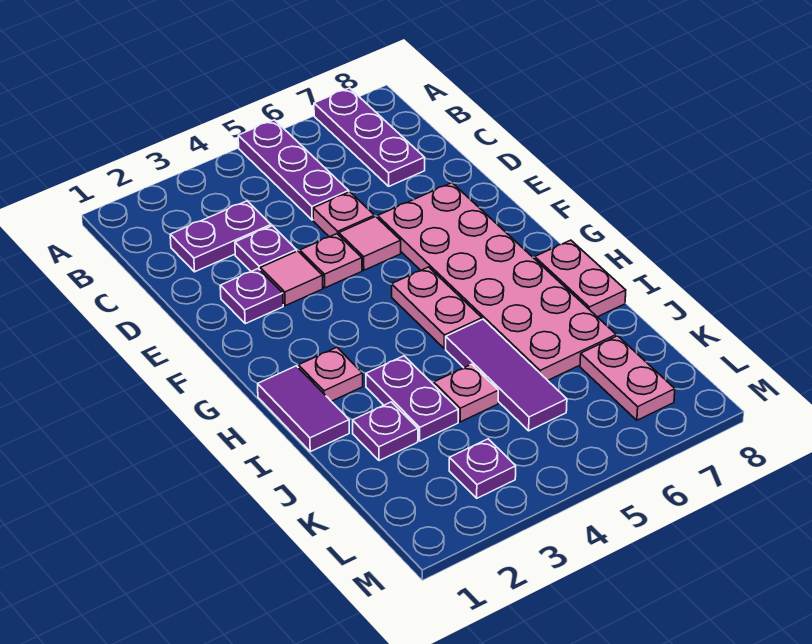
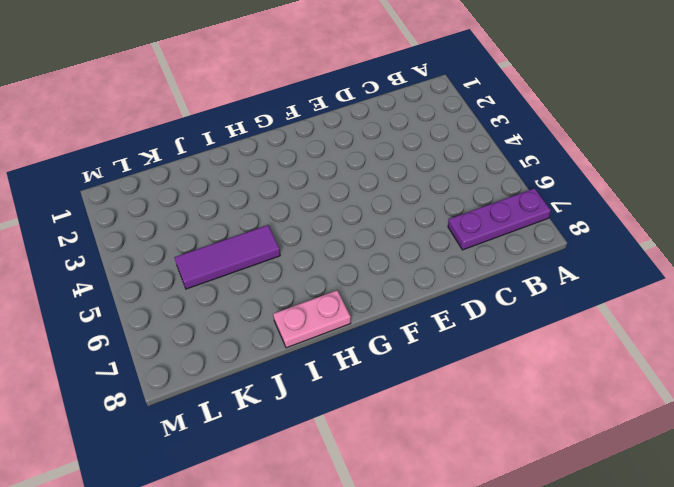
none -> purple plate A5:C5 level 1
none -> purple plate C2:C3 level 1
none -> purple plate D3 level 1

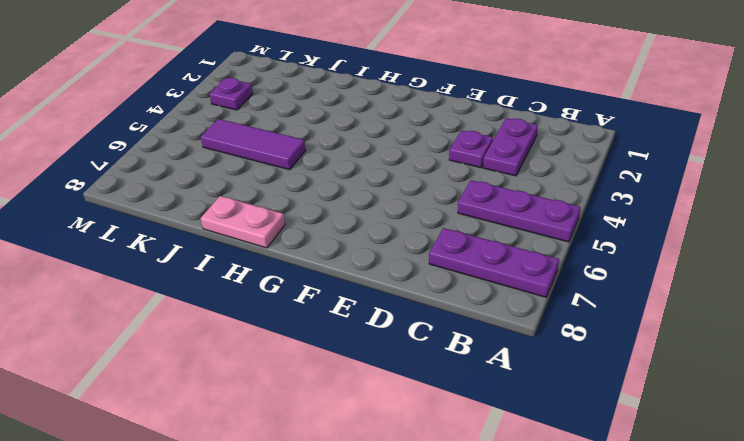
none -> pink plate D5 level 1
none -> purple plate E2 level 1
none -> pink tile E3 level 1

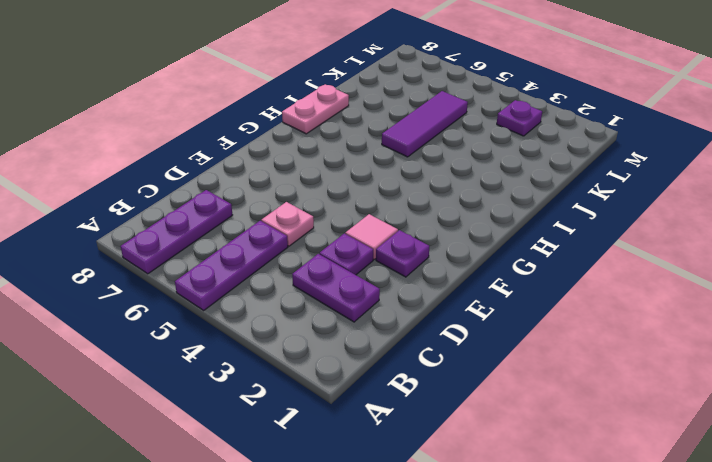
none -> pink plate E4 level 1
none -> pink tile E5 level 1
none -> pink plate E6:J7 level 1

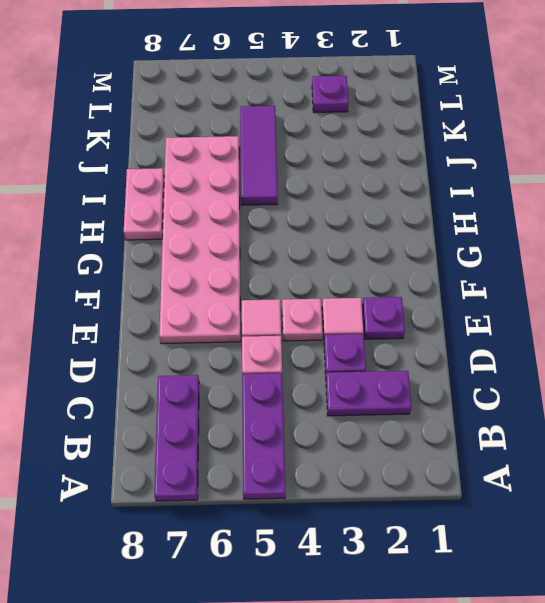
none -> pink plate G5:H5 level 1
none -> purple tile H1:I1 level 1
none -> pink plate H2 level 1

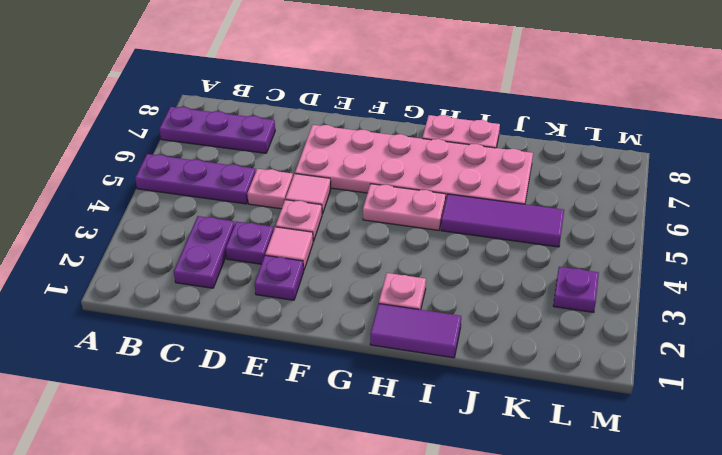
none -> purple plate I3:J3 level 1
none -> purple plate J2 level 1
none -> pink plate J4 level 1

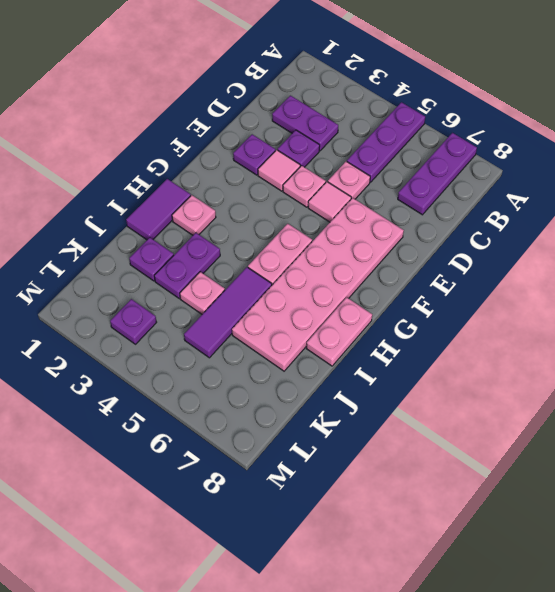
none -> pink plate K7:L7 level 1

